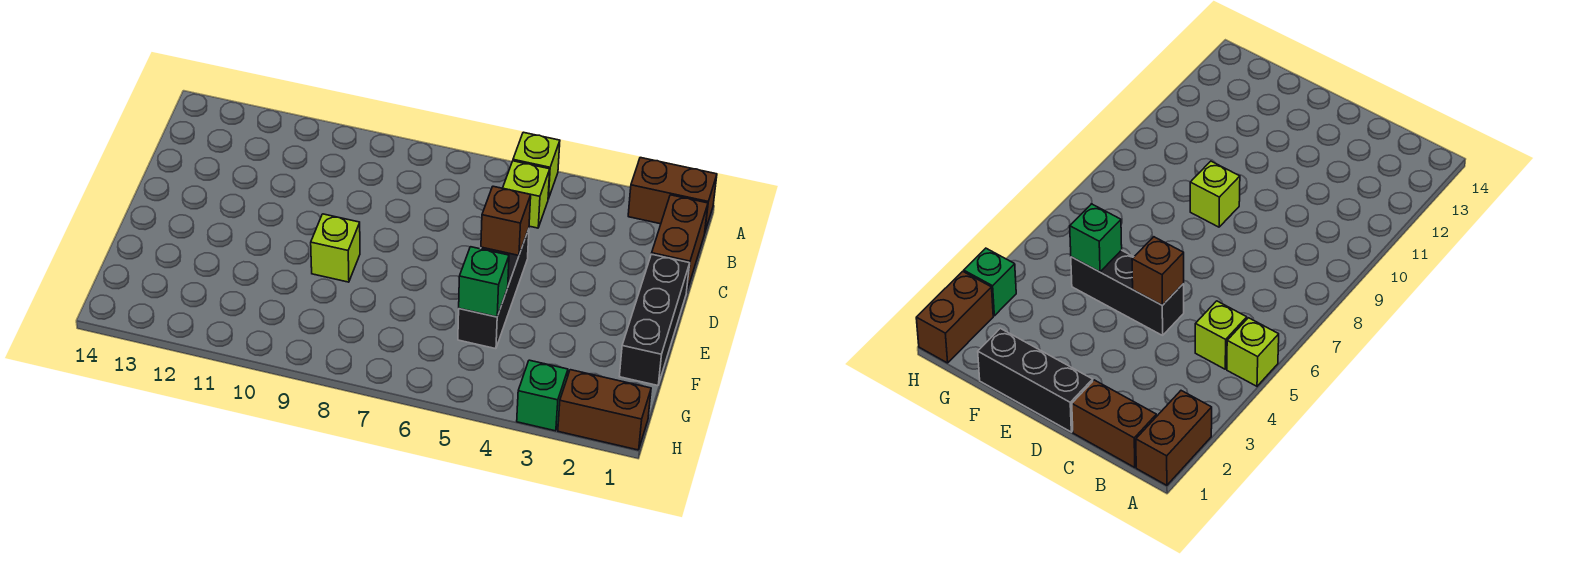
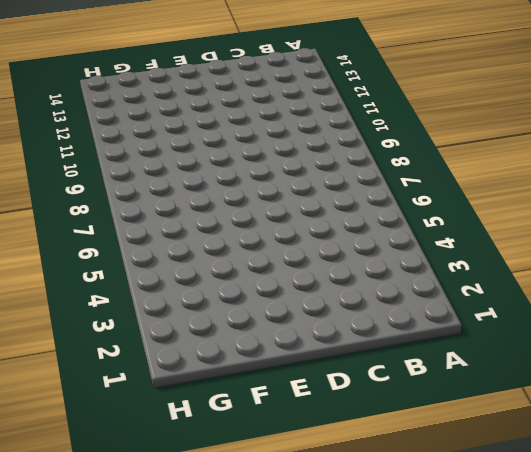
none -> brown brick A1:A2 level 1
none -> lime brick A5 level 1

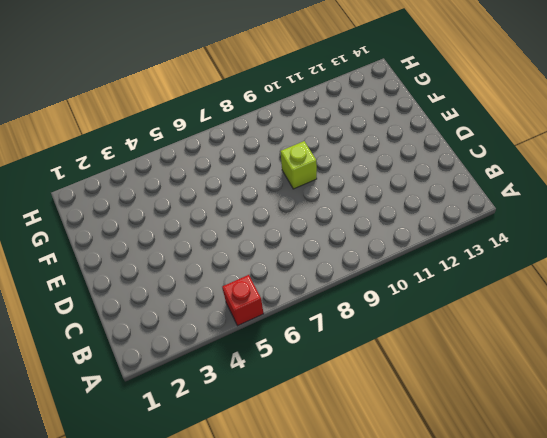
red brick A5 level 1 -> lime brick A5 level 1
none -> brown brick A1:A2 level 1
none -> brown brick B1:C1 level 1

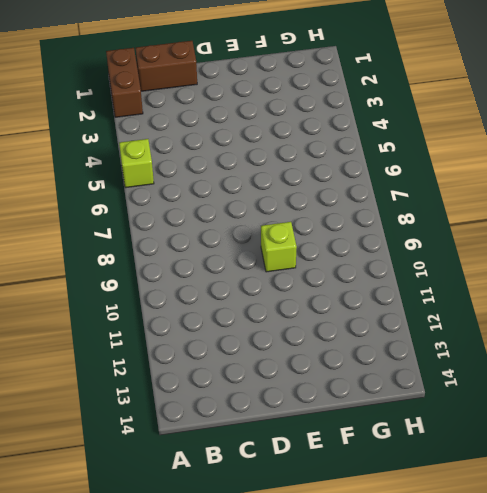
none -> lime brick B5 level 1
none -> black brick D1:F1 level 1

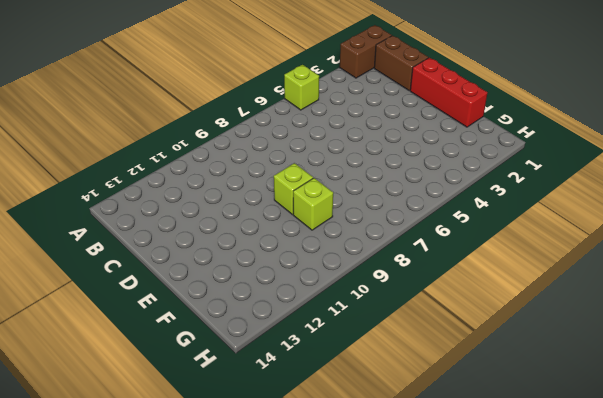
red brick D1:F1 level 1 -> black brick D1:F1 level 1
lime brick F9 level 1 -> lime brick B5 level 1
none -> black brick D5:F5 level 1
none -> brown brick H1:H2 level 1

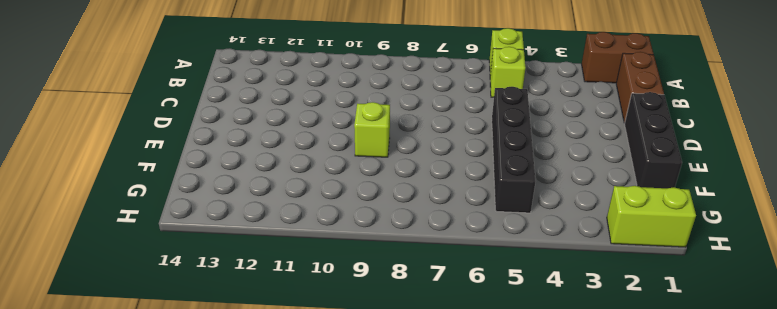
black brick D5:G5 level 1 -> black brick D5:F5 level 1
lime brick H1:H2 level 1 -> brown brick H1:H2 level 1
none -> green brick H3 level 1
none -> brown brick D5 level 2

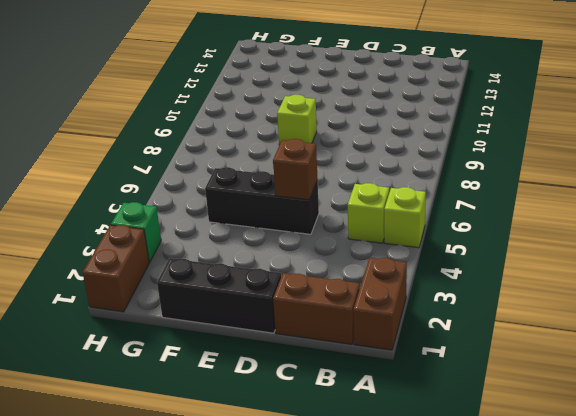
none -> green brick F5 level 2

